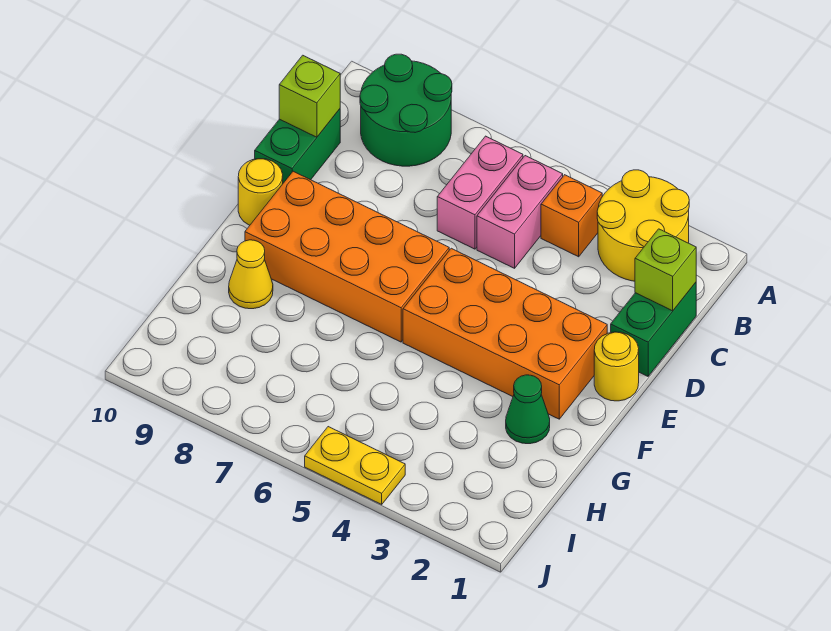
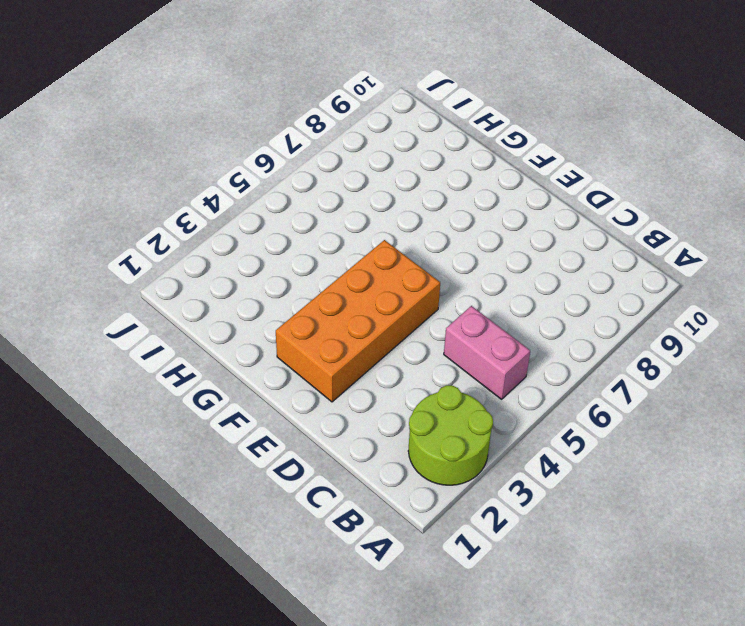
lime round brick A2:B3 level 1 -> yellow round brick A2:B3 level 1
none -> green round brick A8:B9 level 1
none -> orange brick B4 level 1
none -> pink brick B6:C6 level 1

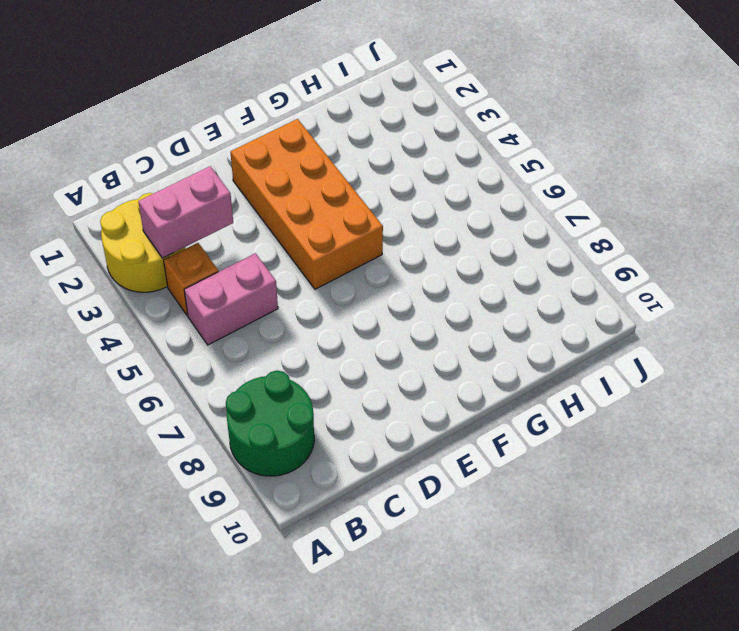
pink brick B3:C3 level 2 -> pink brick B6:C6 level 1
none -> green brick C1:D1 level 1
none -> green brick C10:D10 level 1
none -> yellow round brick E1 level 1

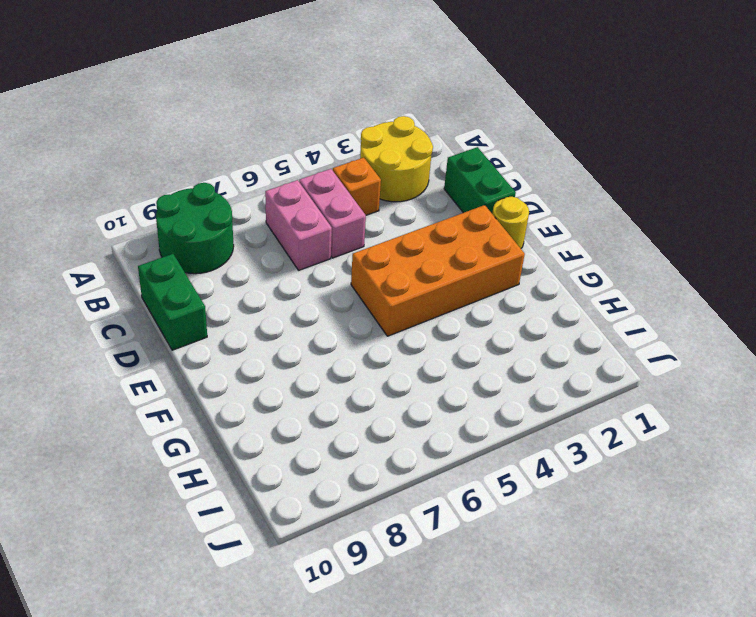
none -> orange brick E6:F9 level 1
none -> yellow round brick E10 level 1
none -> green cone G2 level 1

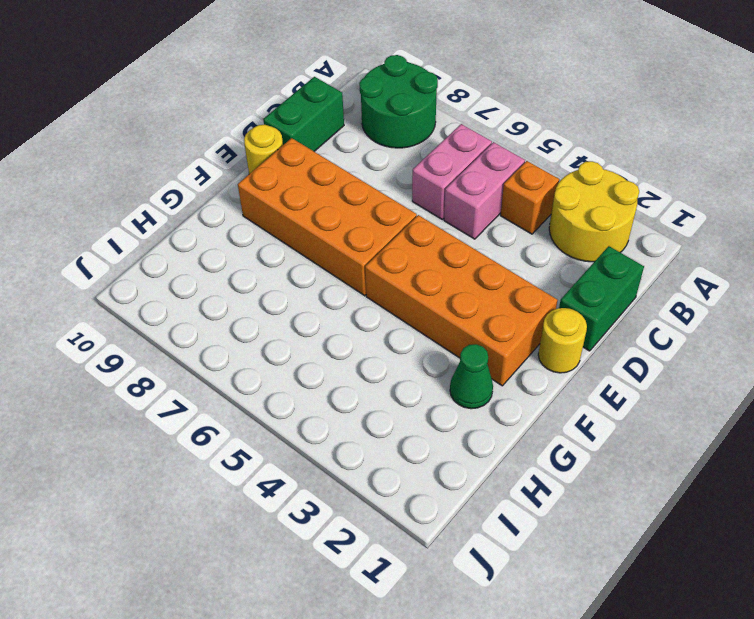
none -> yellow cone G9 level 1
none -> yellow plate J4:J5 level 1
none -> lime brick C1 level 2

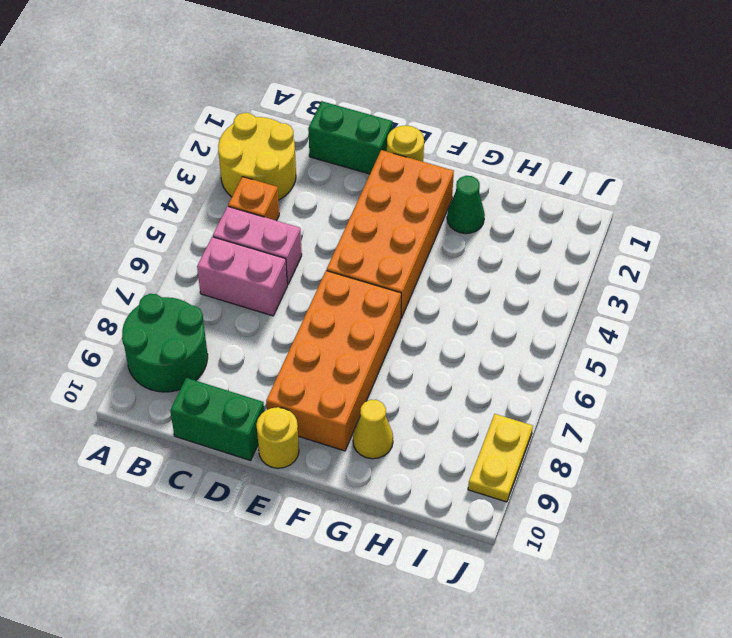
yellow plate J8:J9 level 1 -> yellow plate J4:J5 level 1
none -> lime brick C1 level 2
none -> lime brick C10 level 2

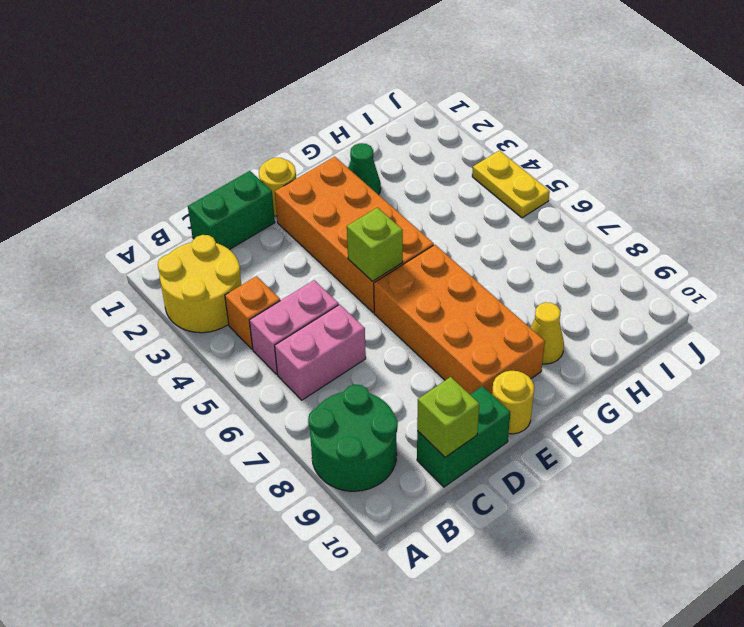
lime brick E5 level 2 -> lime brick C1 level 2

